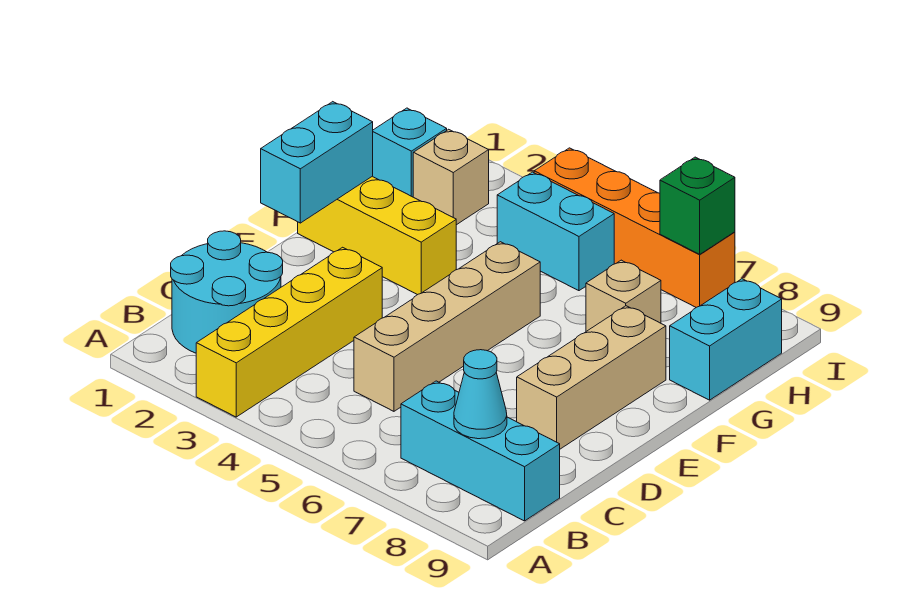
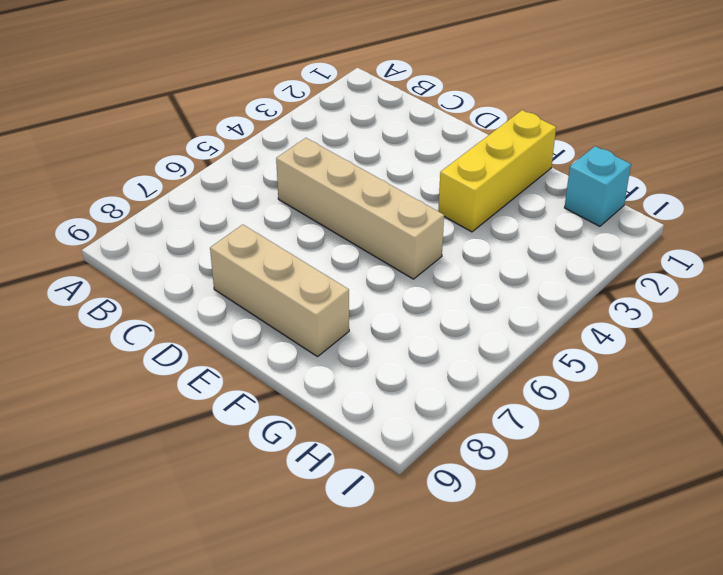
none -> yellow brick A3:D3 level 1
none -> cyan round brick B1:C2 level 1
none -> cyan brick B7:B9 level 1

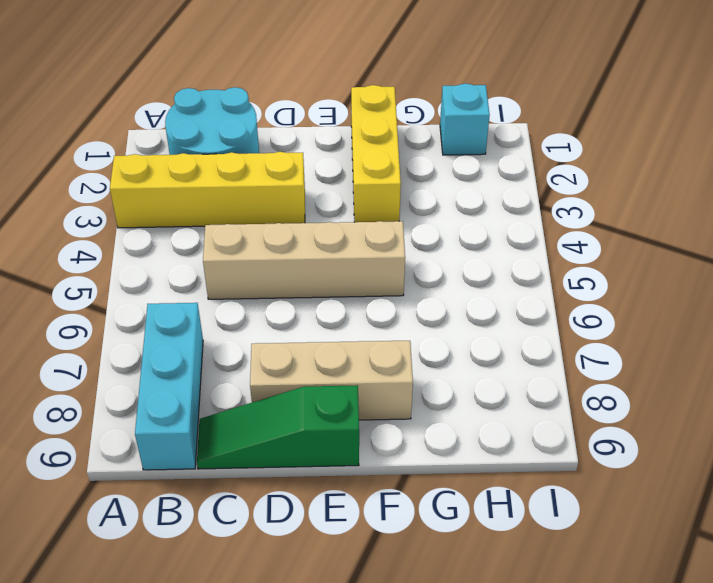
green slope C9:E9 level 1 top E -> none
none -> tan brick G7 level 1
none -> cyan brick G9:H9 level 1
none -> tan brick H2 level 1

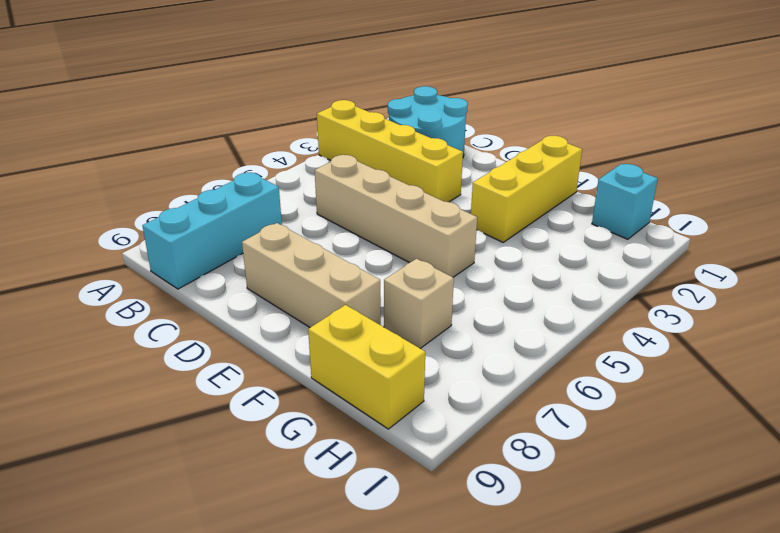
yellow brick G9:H9 level 1 -> cyan brick G9:H9 level 1
none -> tan brick H2 level 1
none -> cyan brick H4:H5 level 1
none -> orange brick I4:I7 level 1

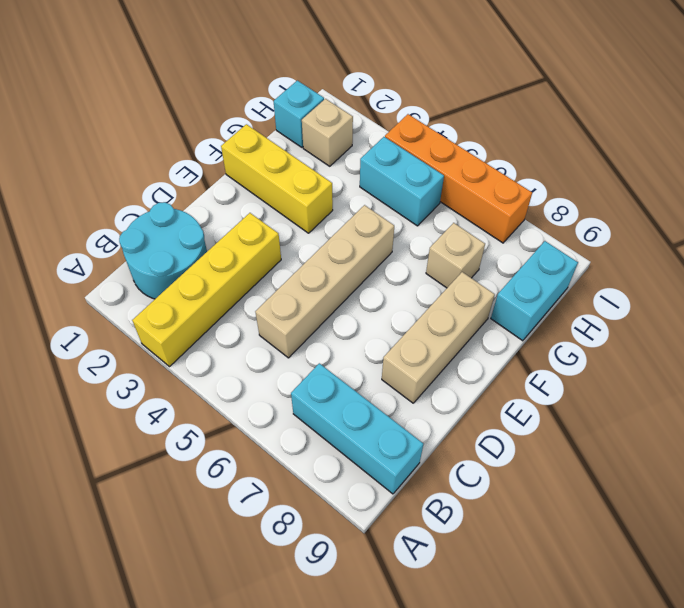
none -> cyan cone B8 level 2
none -> cyan brick E1:F1 level 2
none -> green brick I7 level 2

